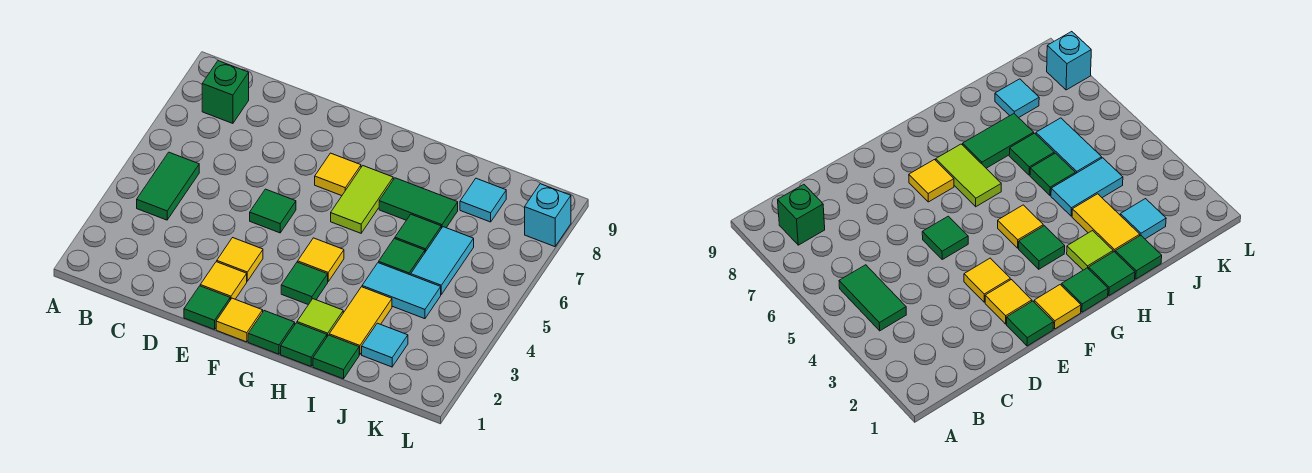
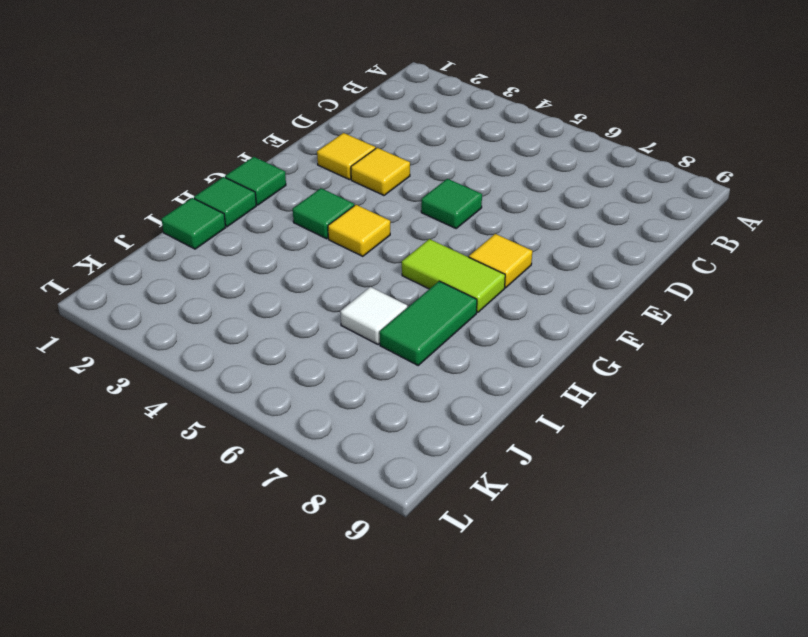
white tile I6 level 1 -> green tile I6 level 1
none -> green tile B4:B5 level 1
none -> green brick B8 level 1
none -> green tile E1 level 1

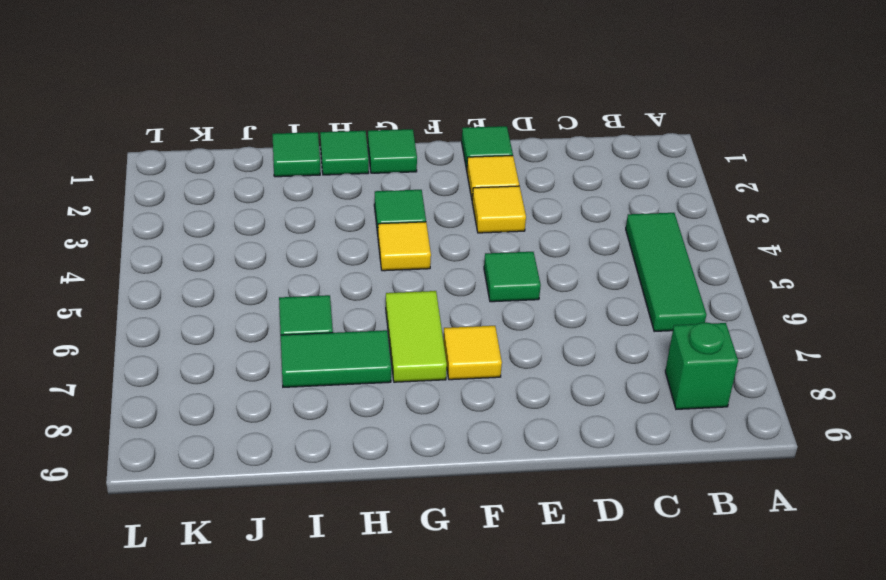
green tile B4:B6 level 1 -> green tile B4:B5 level 1
none -> yellow tile F1 level 1
none -> lime tile H2 level 1
none -> yellow tile I2:I3 level 1

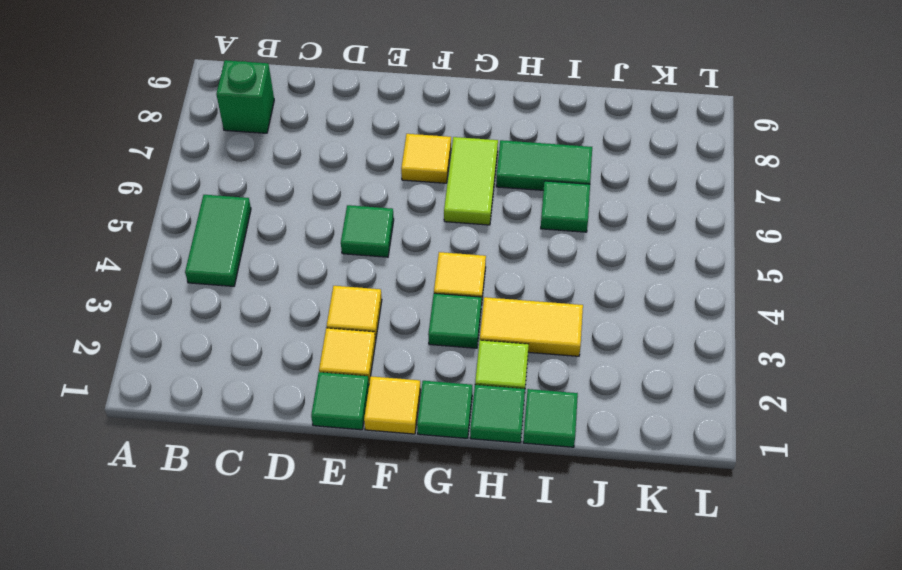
yellow tile H3:I3 level 1 -> yellow tile I2:I3 level 1
none -> cyan tile I4:J4 level 1
none -> green tile I5 level 1
none -> cyan tile J2 level 1

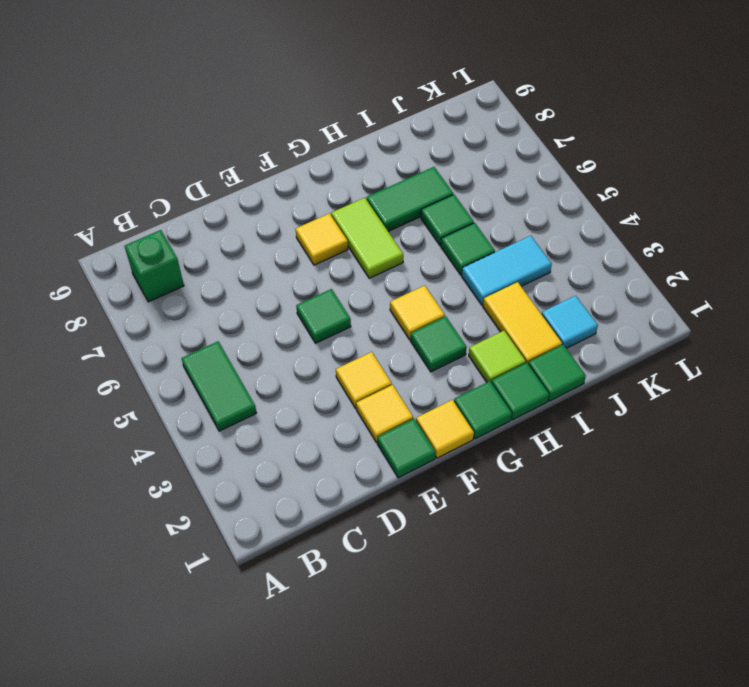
none -> cyan tile J5:J6 level 1
none -> cyan tile J8 level 1
none -> cyan brick L8 level 1

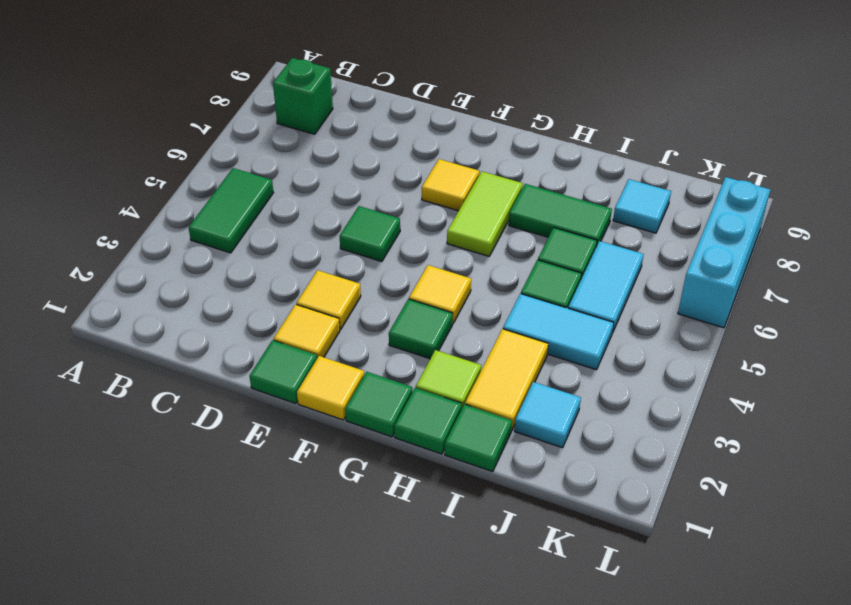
cyan brick L6:L8 level 1 -> cyan brick L8 level 1

